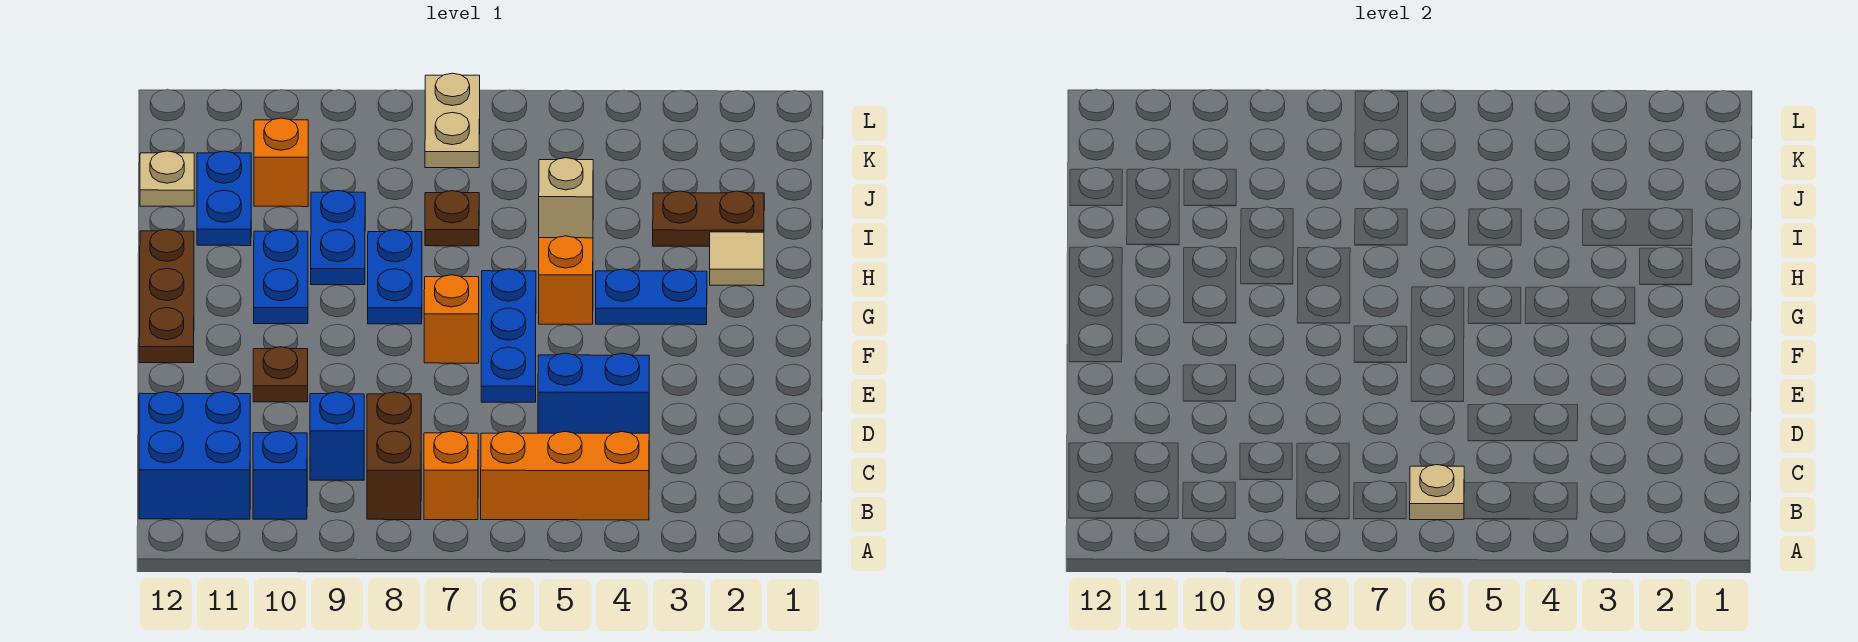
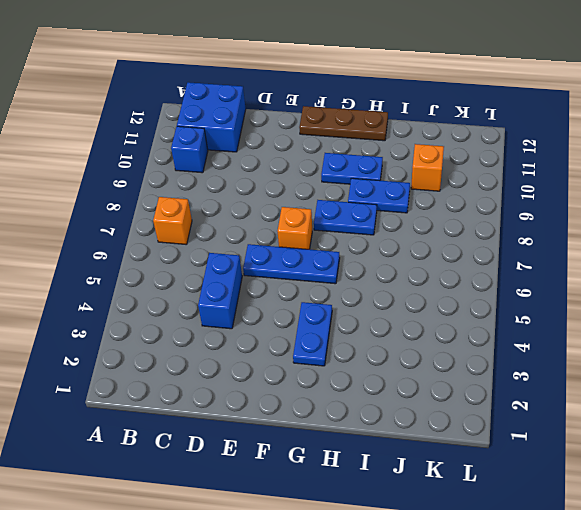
none -> orange brick B4:B6 level 1
none -> brown brick B8:C8 level 1
none -> blue brick C9 level 1

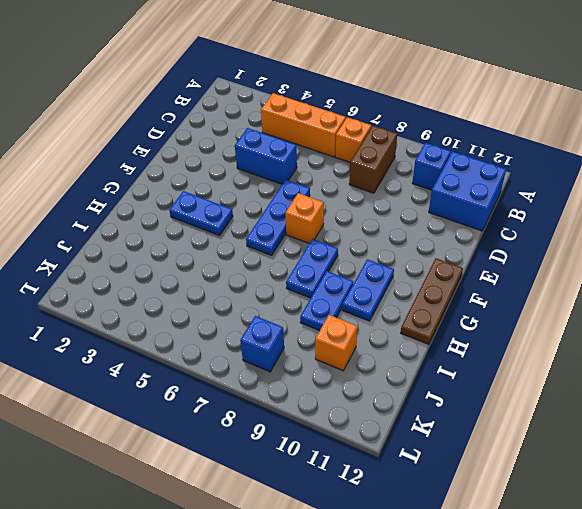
blue brick K8 level 1 -> blue brick C9 level 1
none -> brown plate E10 level 1
none -> orange brick G5 level 1
none -> tan tile H2 level 1

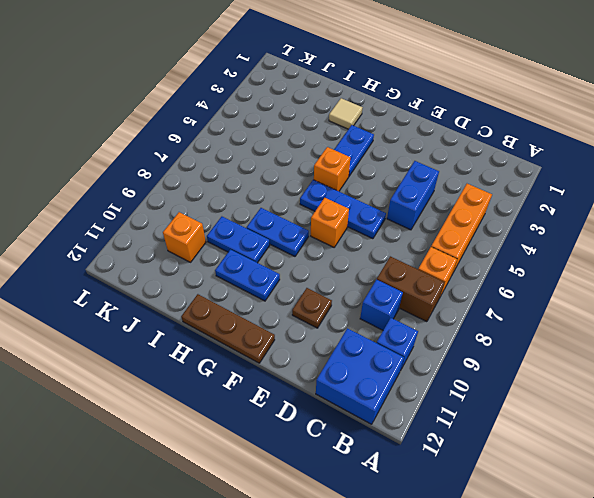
none -> brown plate I2:I3 level 1
none -> tan brick I5 level 1
none -> brown plate I7 level 1

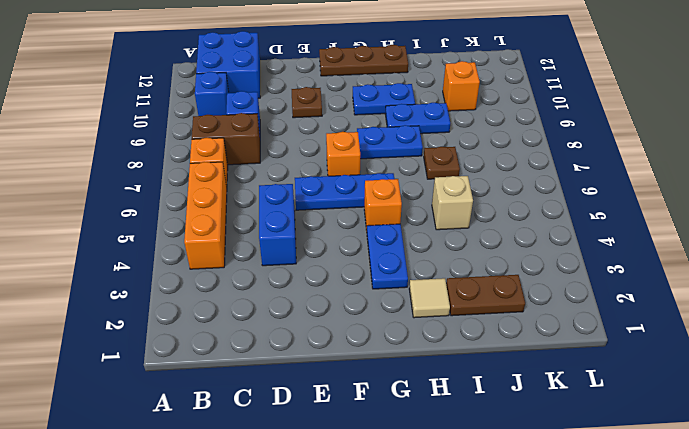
brown plate I2:J2 level 1 -> brown plate I2:I3 level 1
none -> blue plate I11:J11 level 1
none -> tan plate J12 level 1
none -> tan plate K7:L7 level 1

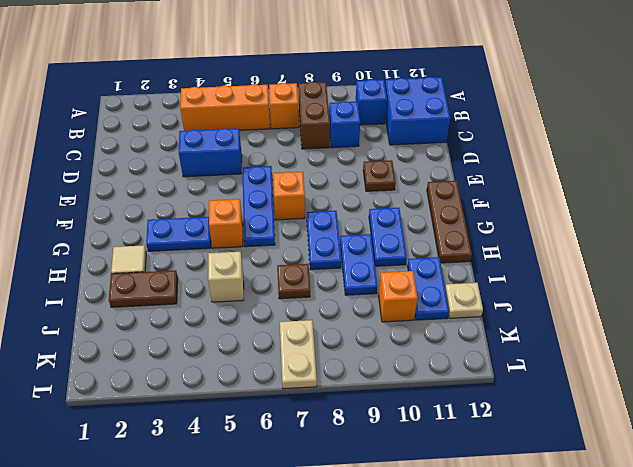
none -> tan plate B6 level 2

